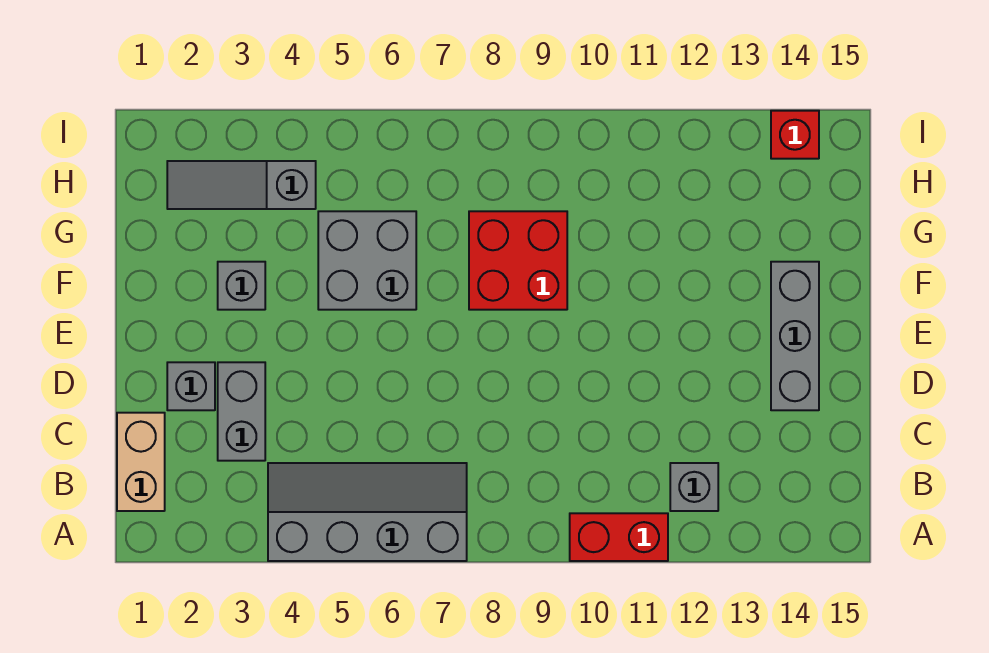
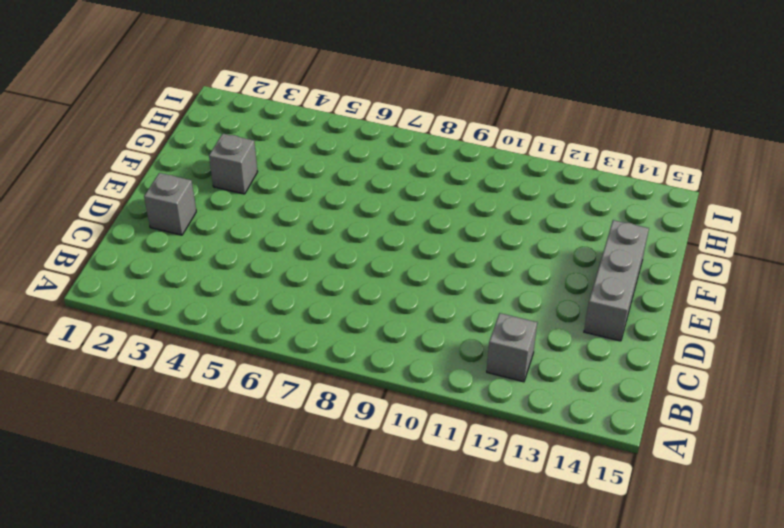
none -> grey slope A4:B7 level 1 top A
none -> red brick A10:A11 level 1
none -> tan brick B1:C1 level 1

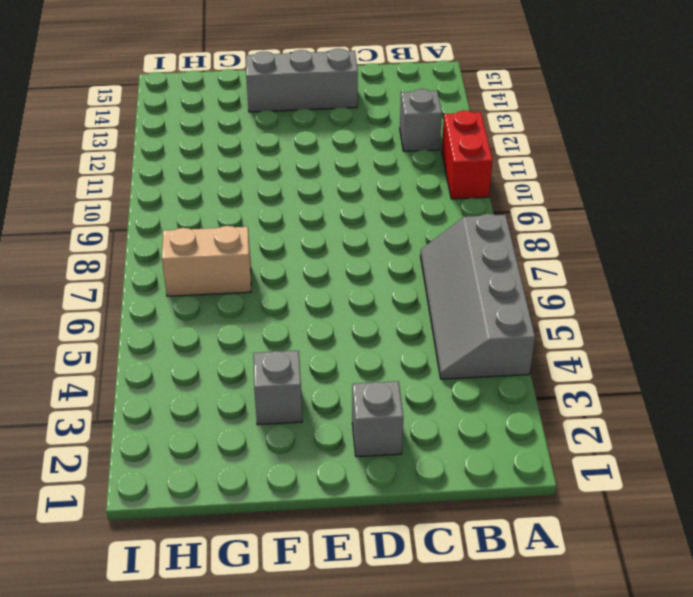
tan brick G7:H7 level 1 -> tan brick B1:C1 level 1
none -> grey brick C3:D3 level 1
none -> grey brick F5:G6 level 1
none -> red brick F8:G9 level 1

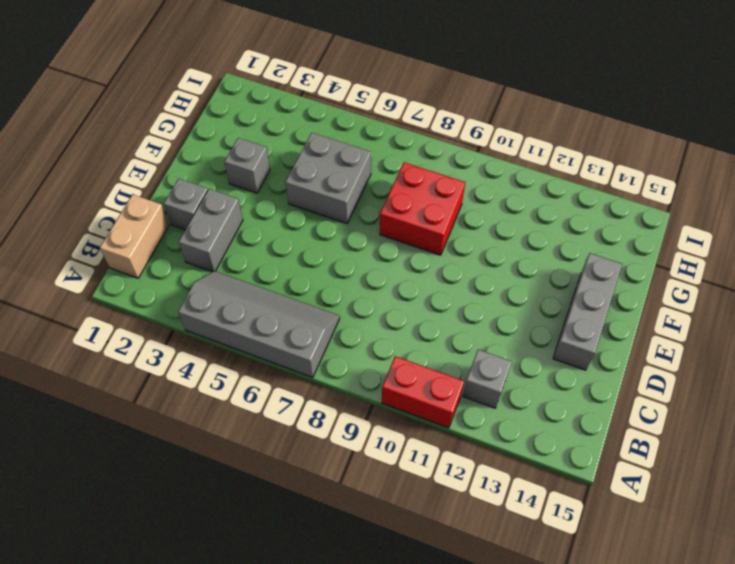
none -> grey slope H2:H4 level 1 top 4
none -> red brick I14 level 1

